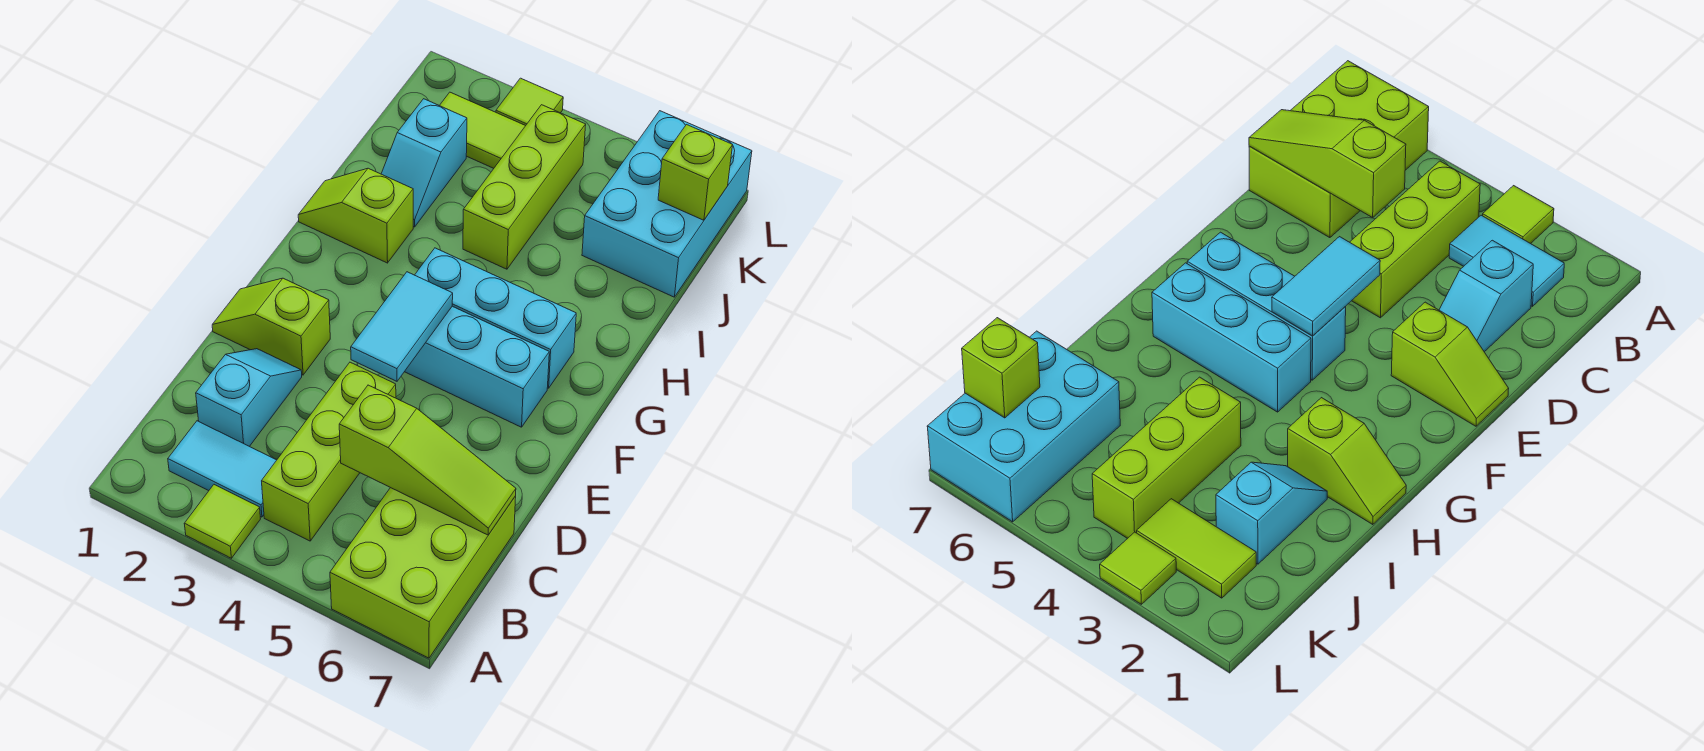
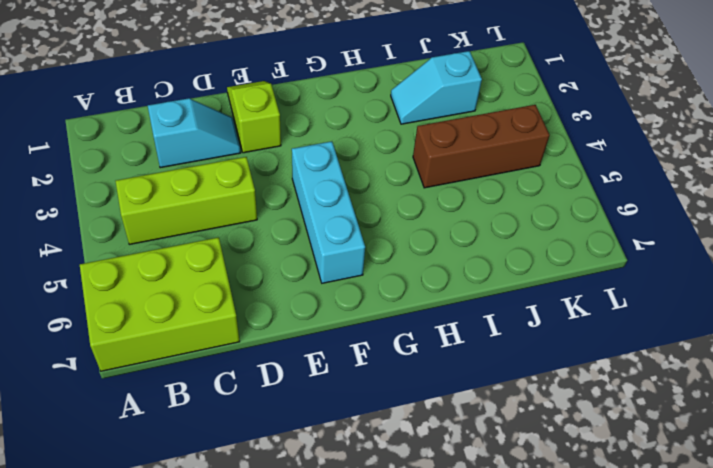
brown brick I4:K4 level 1 -> lime brick I4:K4 level 1
none -> lime tile A3 level 1
none -> cyan tile B2:B3 level 1
none -> cyan brick G4:G6 level 1

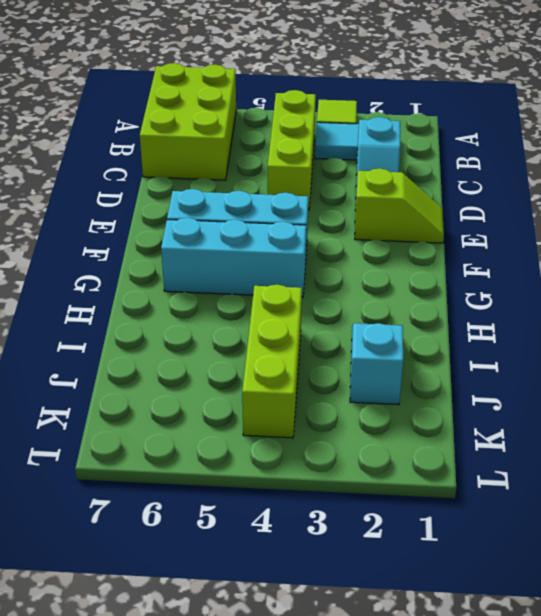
none -> lime slope H1:H2 level 1 top 2
none -> cyan brick J6:L7 level 1
none -> lime tile K2:K3 level 1

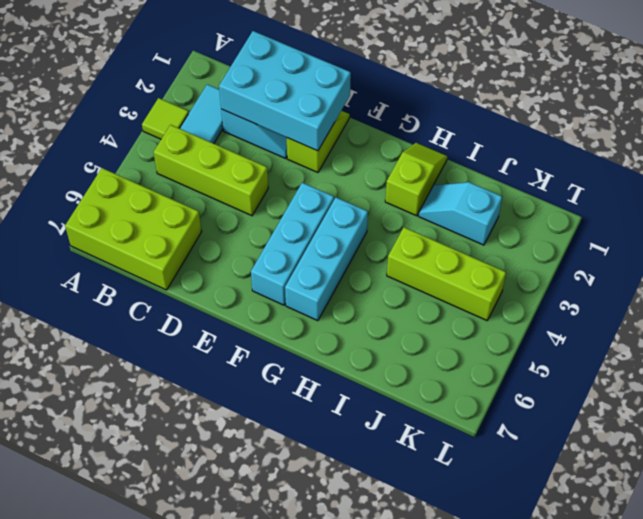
cyan brick C1:E2 level 2 -> cyan brick J6:L7 level 1
none -> lime tile K2:K3 level 1
none -> lime tile L3 level 1
none -> lime slope C5:C7 level 2 top 5

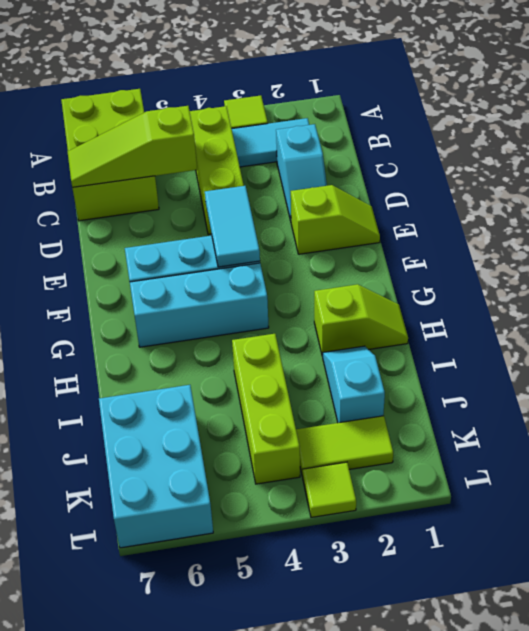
none -> lime brick K7 level 2

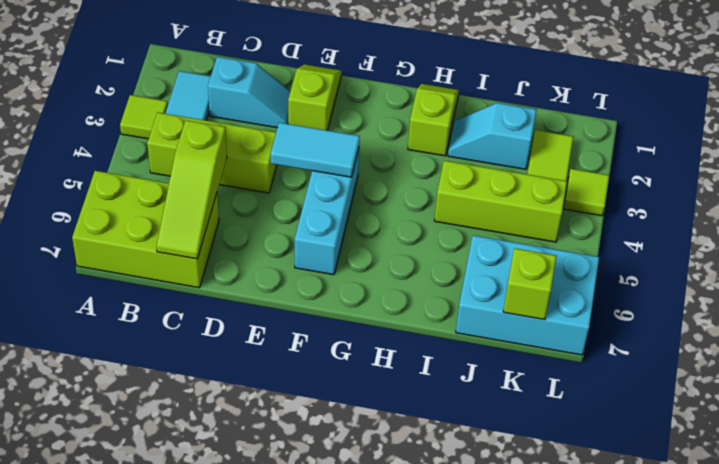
none -> cyan brick G4:G6 level 1

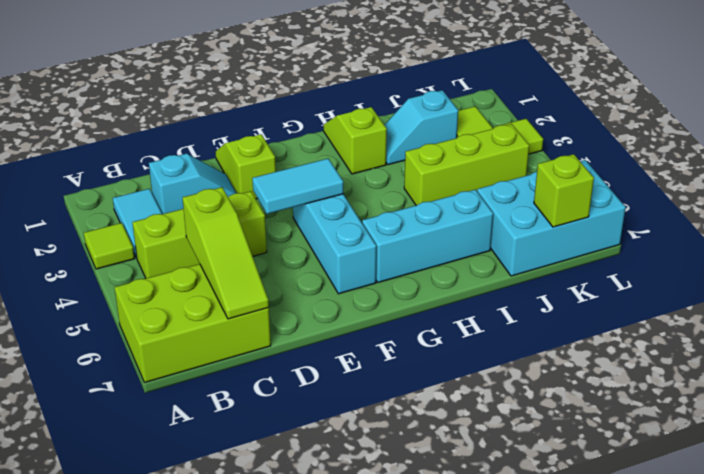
cyan brick G6:I6 level 1 -> cyan brick G4:G6 level 1

